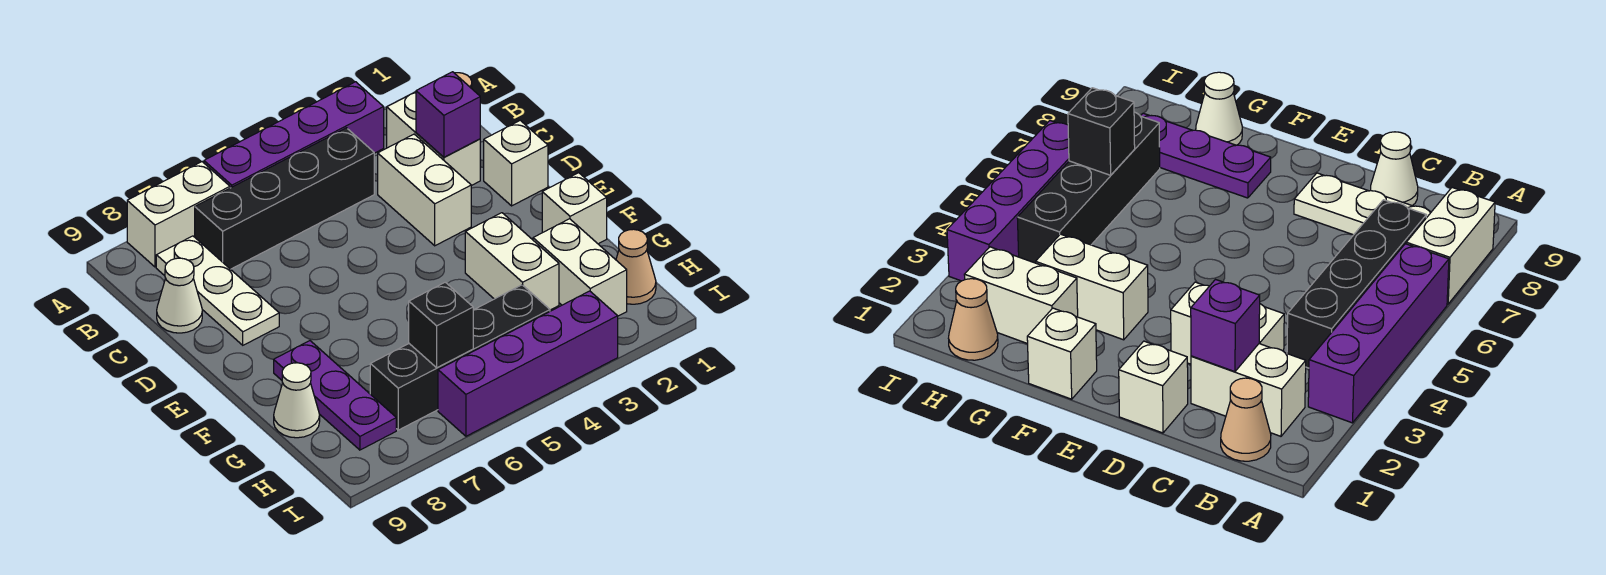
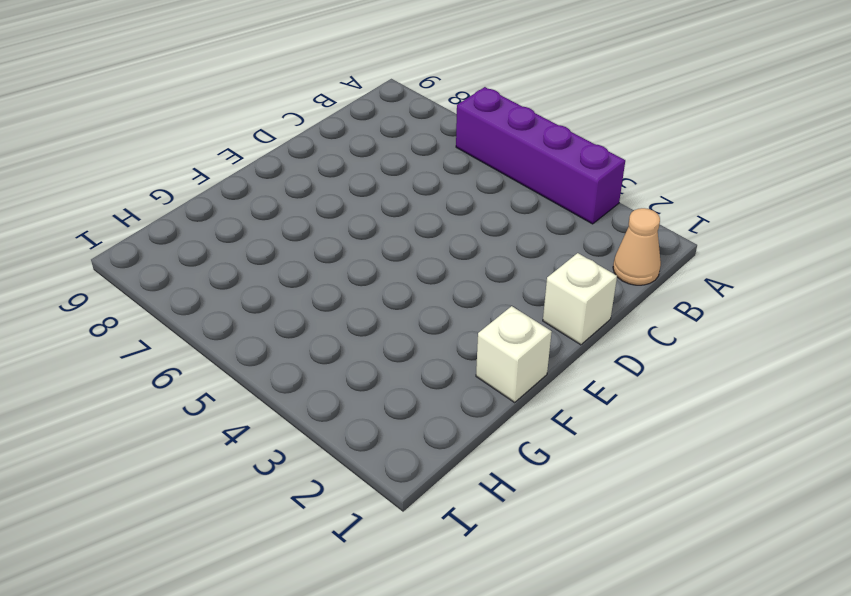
none -> white brick A7:A8 level 1
none -> white brick B2:C2 level 1
none -> black brick B4:B7 level 1

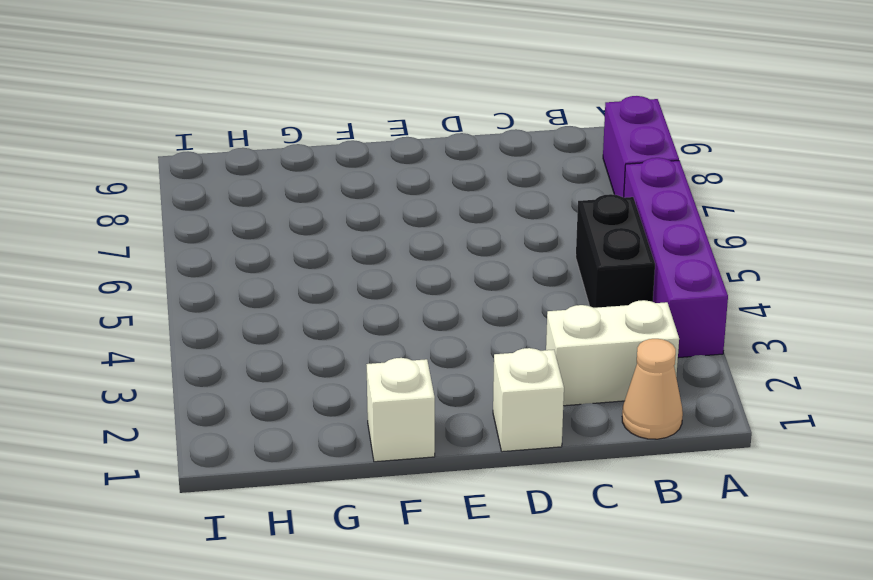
purple brick A7:A8 level 1 -> white brick A7:A8 level 1
black brick B4:B5 level 1 -> black brick B4:B7 level 1
none -> white plate B8:D8 level 1
none -> white brick C3:D3 level 1
none -> white cone C9 level 1

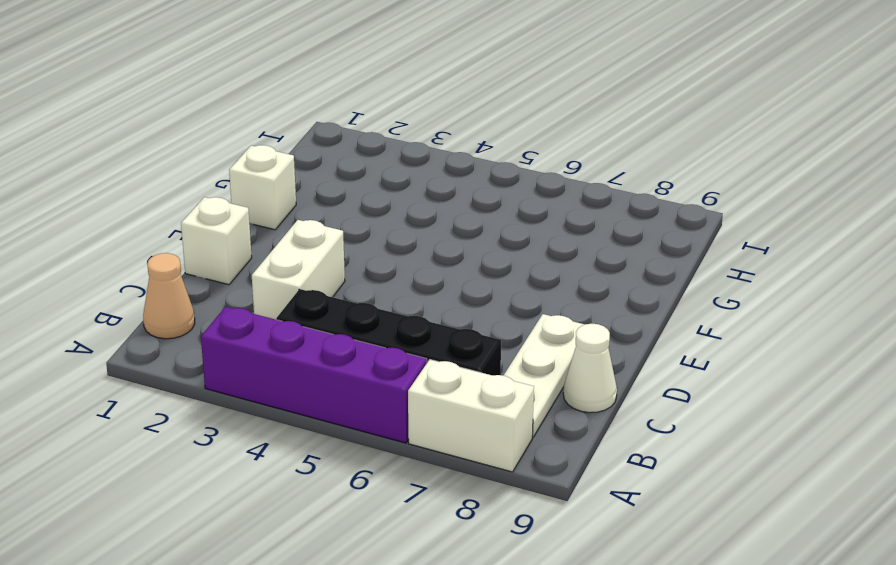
none -> white brick B2:C2 level 1
none -> white brick F3:G3 level 1
none -> purple plate F8:H8 level 1

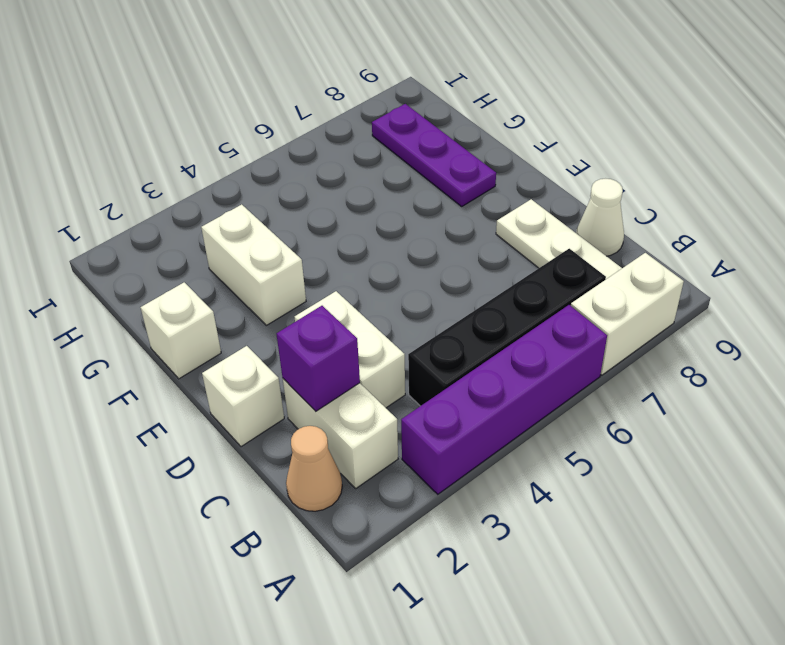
none -> white brick G2:H2 level 1
none -> white cone G9 level 1
none -> tan cone H1 level 1

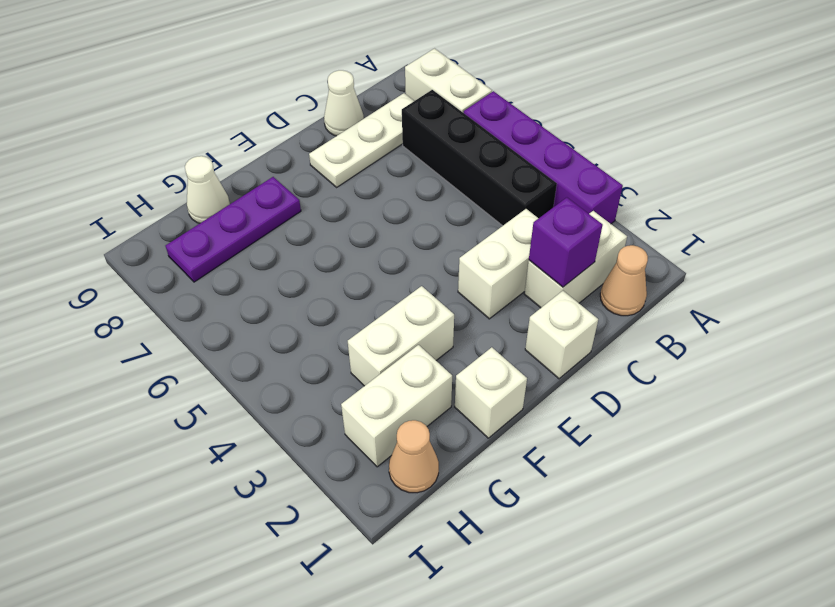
none -> black brick H4:H7 level 1
none -> purple brick I3:I6 level 1
none -> black brick H6 level 2

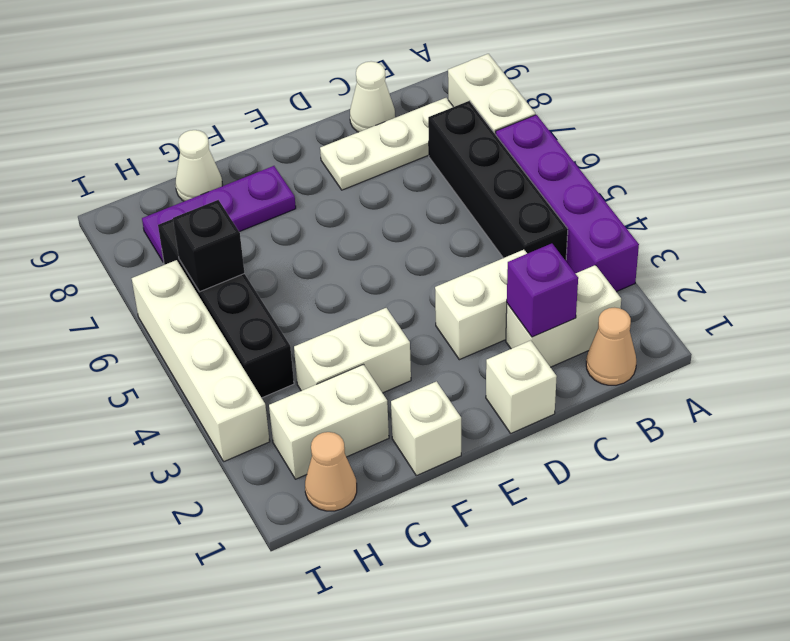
white brick I3:I6 level 1 -> purple brick I3:I6 level 1

